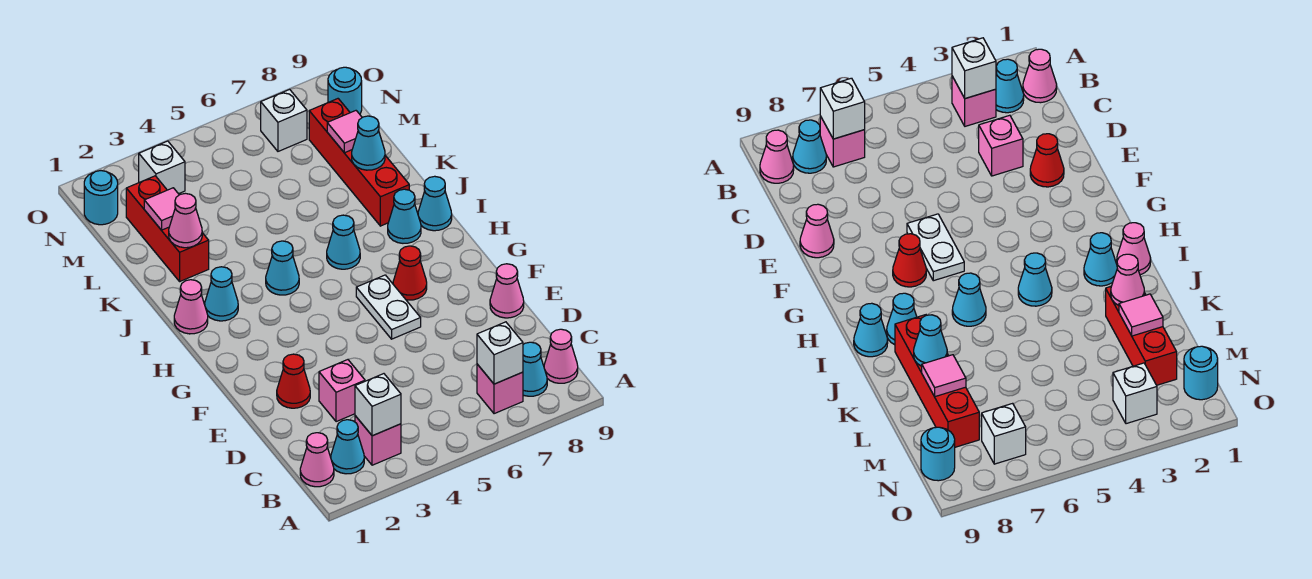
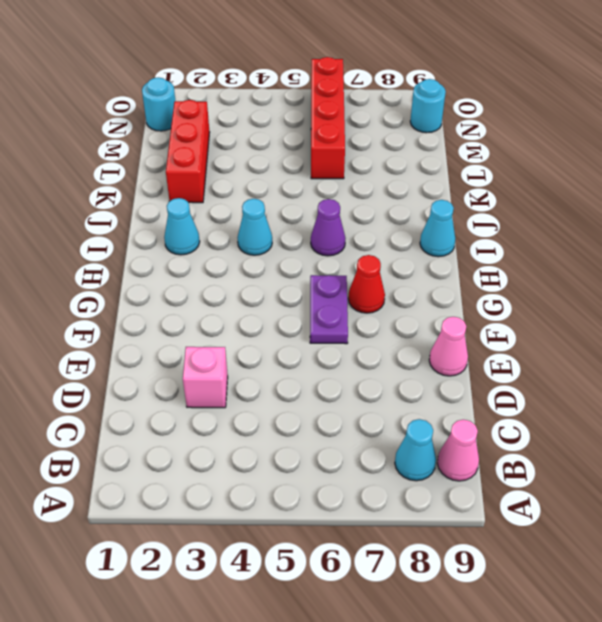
purple plate F6:G6 level 1 -> white plate F6:G6 level 1
purple cone I6 level 1 -> cyan cone I6 level 1
red brick L6:O6 level 1 -> red brick J8:M8 level 1
none -> pink cone B1 level 1
none -> cyan cone B2 level 1
none -> pink brick B3 level 1

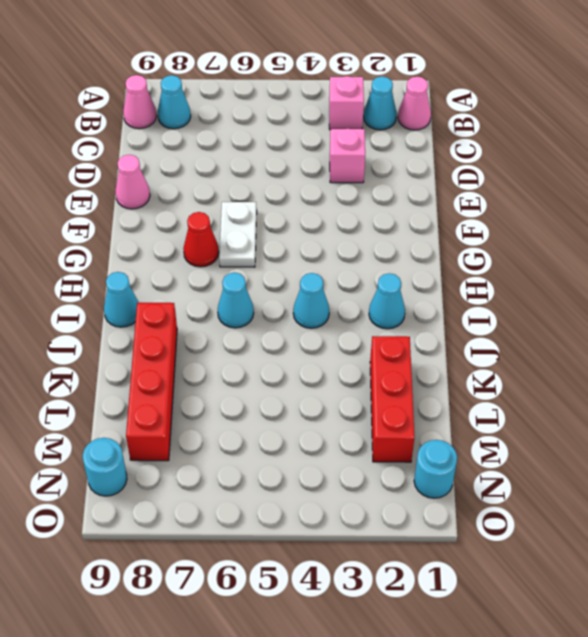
none -> pink brick B7 level 1
none -> red cone E2 level 1
none -> pink cone I1 level 1

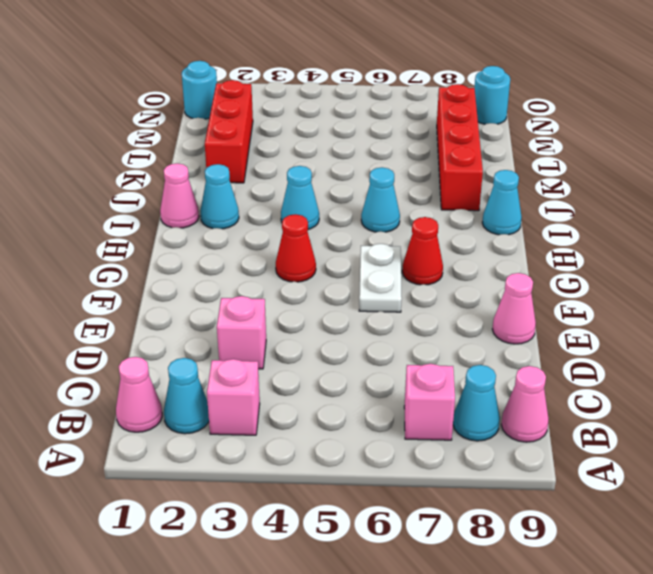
red cone G4 level 1 -> red cone E2 level 1
none -> cyan cone I8 level 1
none -> white brick N3 level 1
none -> white brick N7 level 1

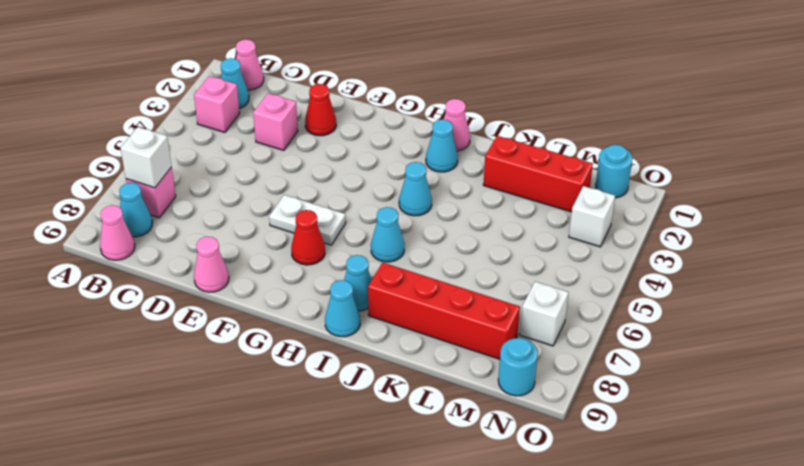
none -> white brick B3 level 2
none -> pink cone K2 level 2
none -> cyan cone K8 level 2

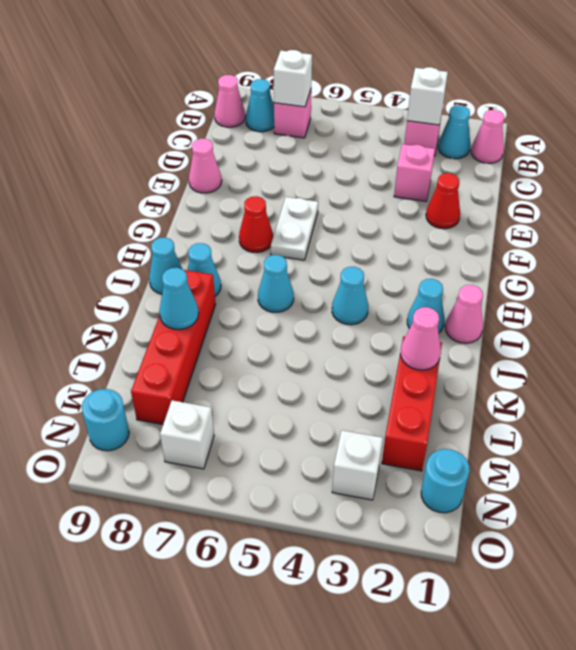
none -> pink tile L2 level 2
none -> pink tile L8 level 2

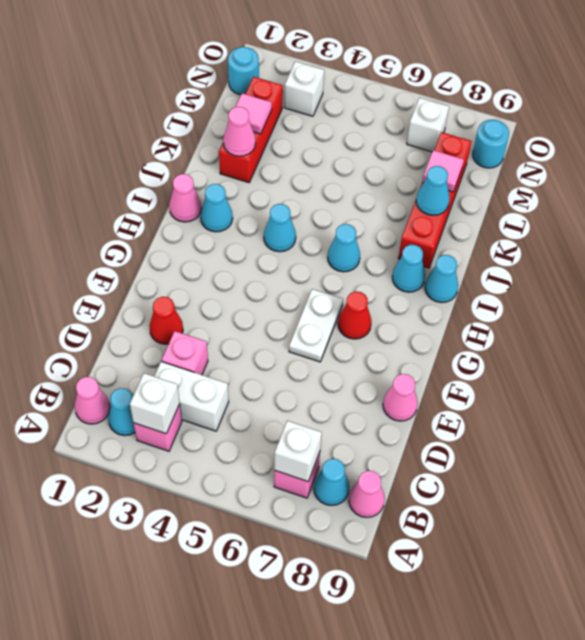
white brick C3:C4 level 1 -> none

